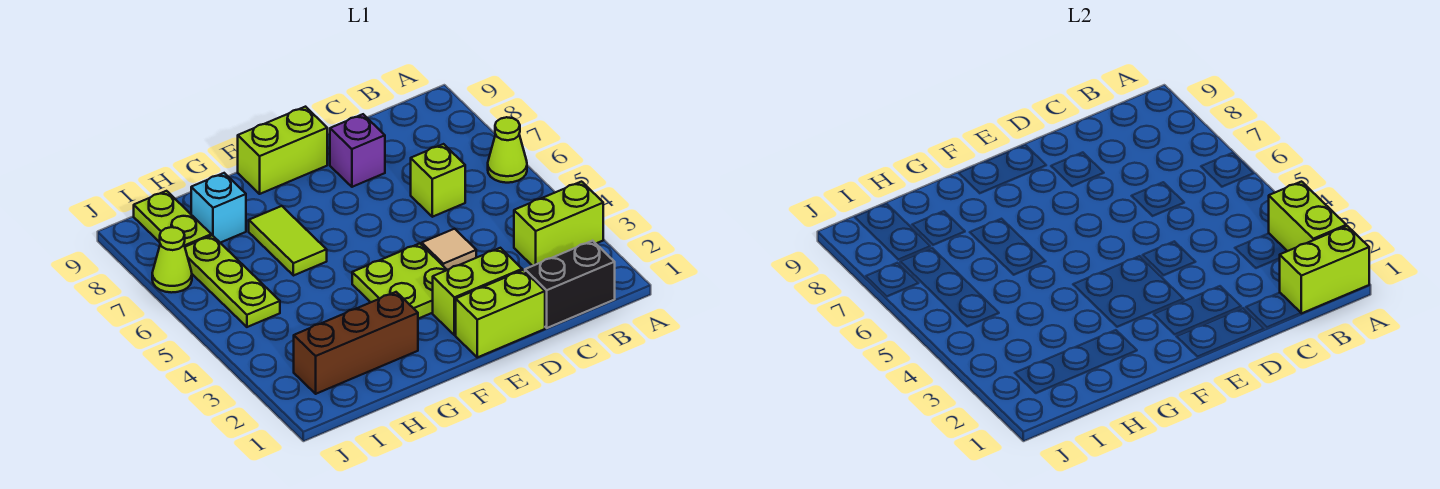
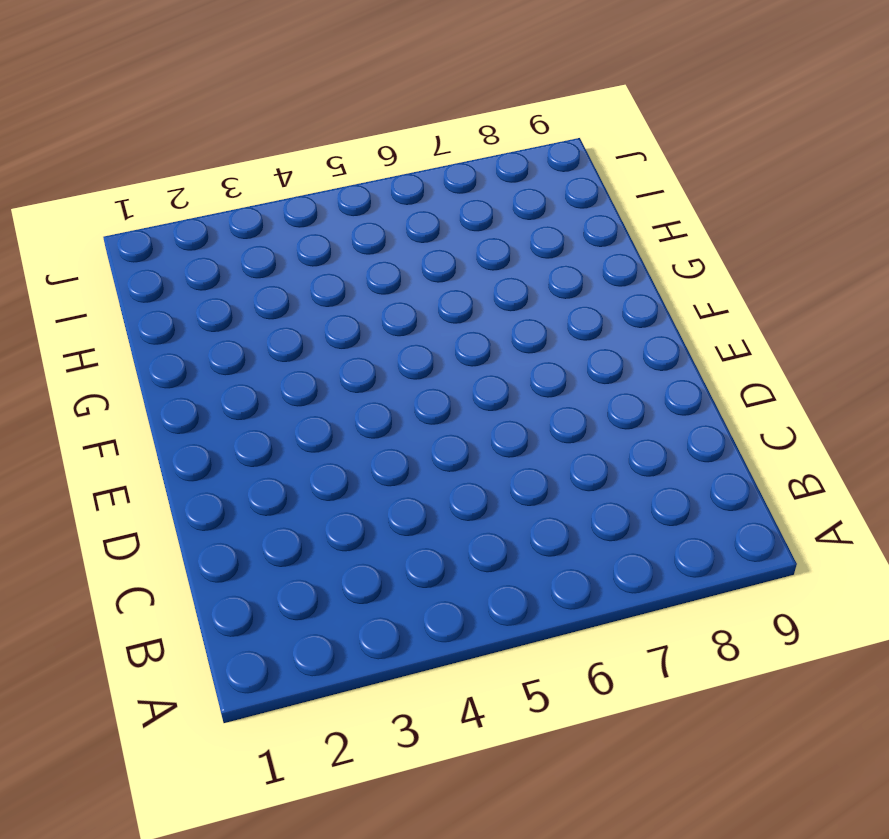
none -> lime brick A3:B3 level 1
none -> lime cone A6 level 1
none -> black brick B1:C1 level 1

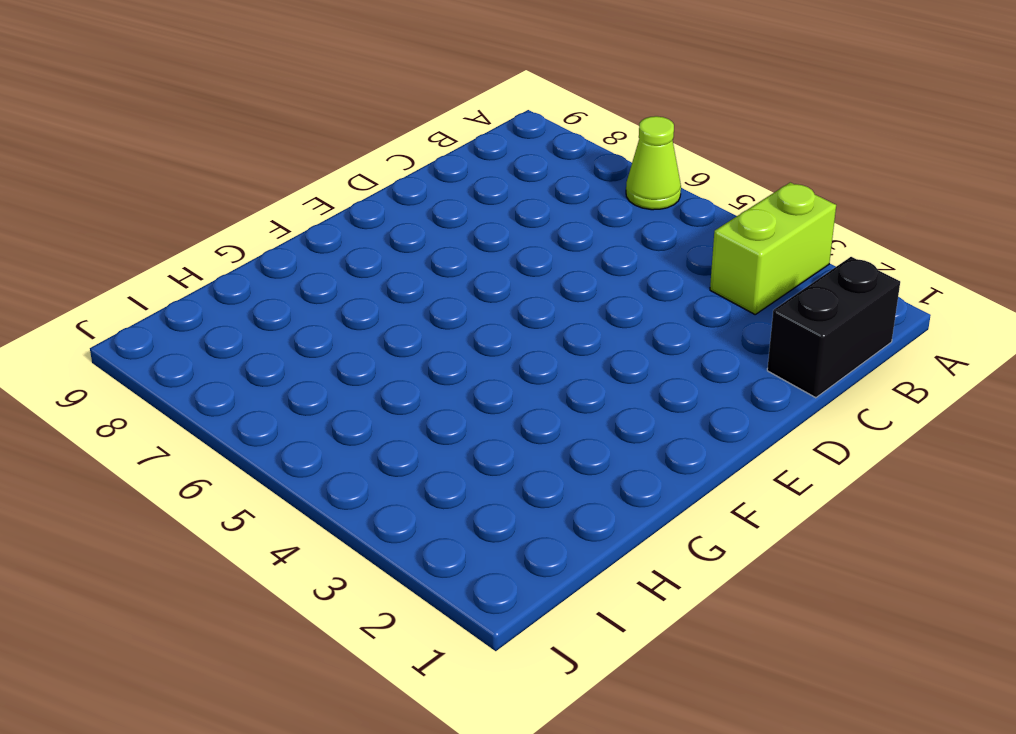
none -> lime brick C6 level 1
none -> lime brick D1:E1 level 1
none -> lime brick D2:E2 level 1

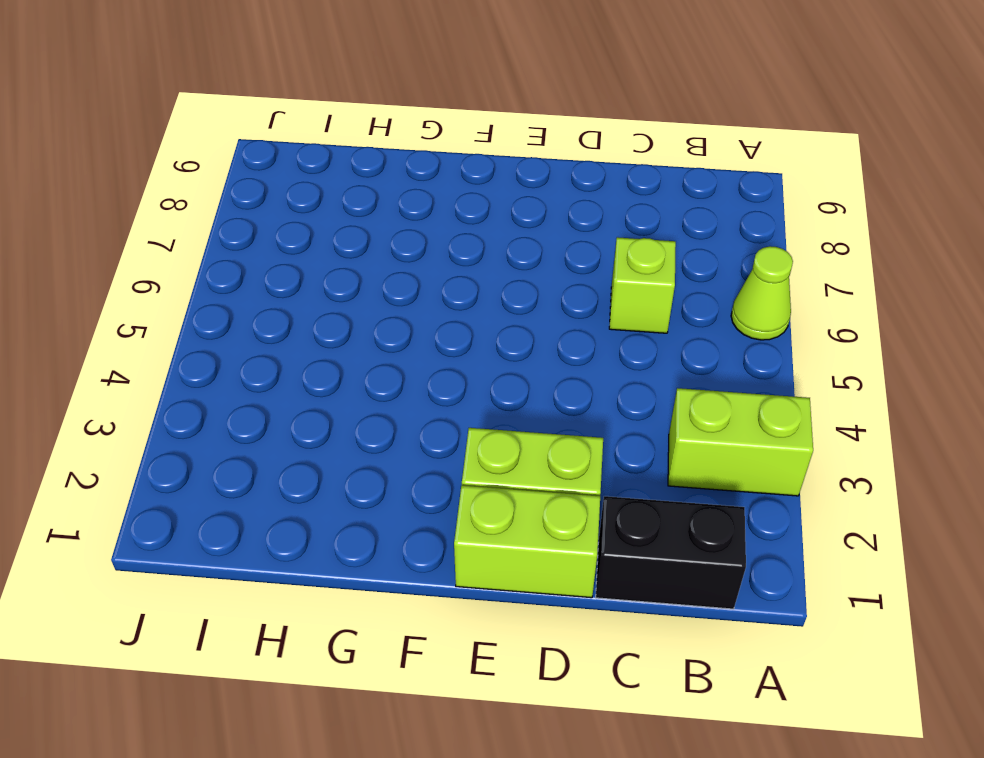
none -> tan tile D4 level 1
none -> purple brick D8 level 1
none -> lime plate E3:F4 level 1

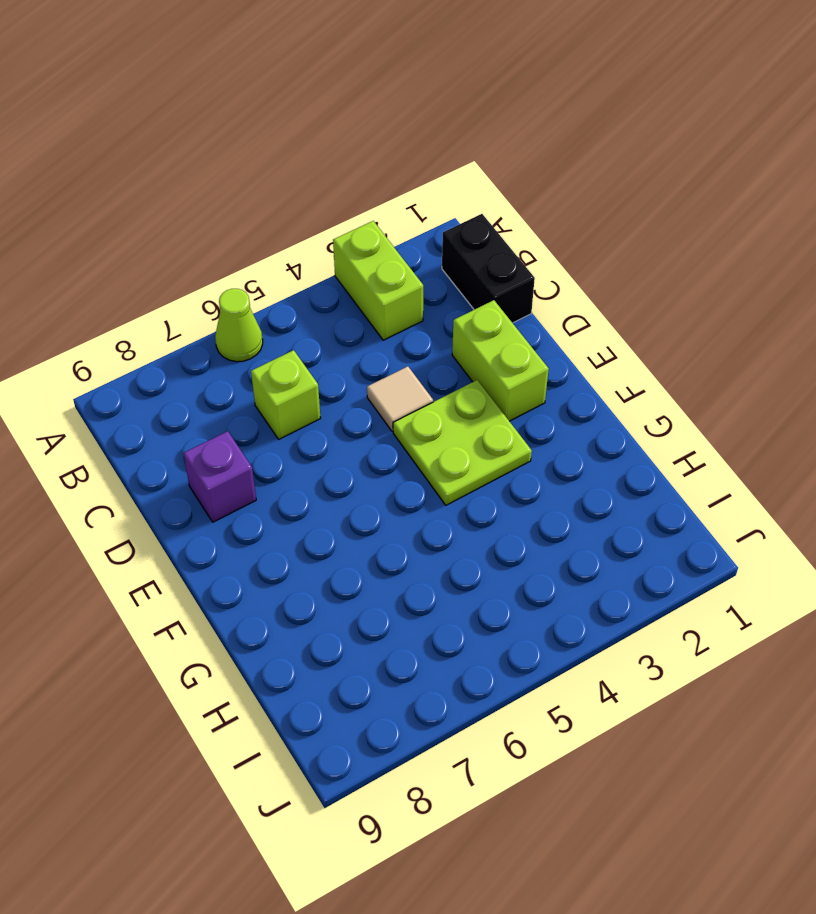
none -> lime brick D1:E1 level 1
none -> lime brick E9:F9 level 1
none -> brown brick G2:I2 level 1

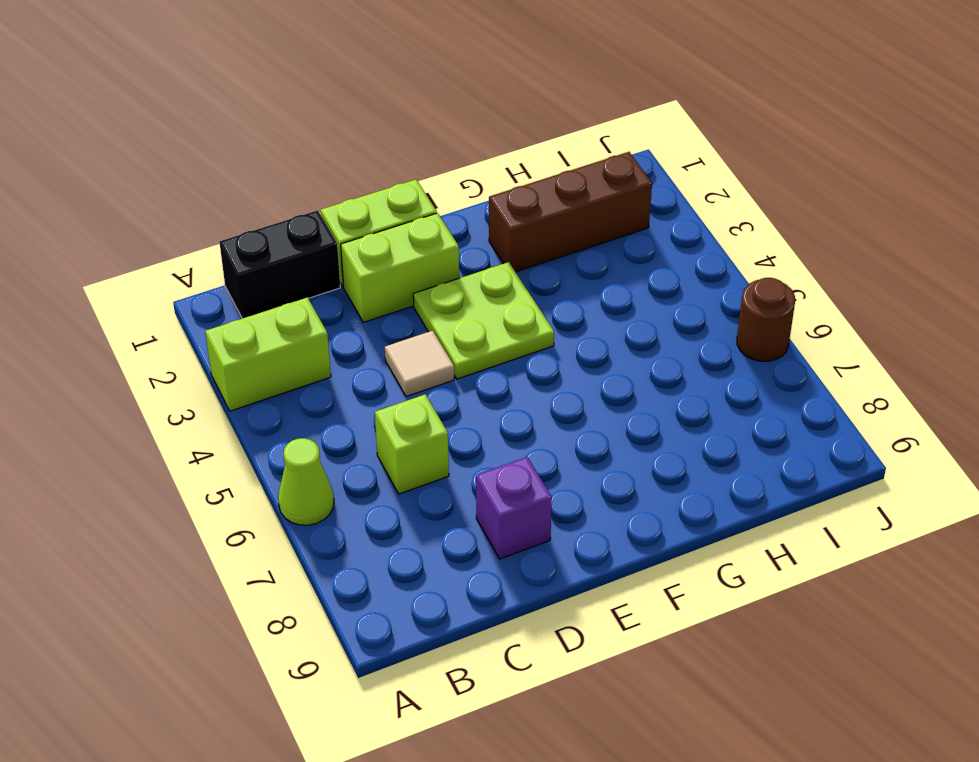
brown round brick J6 level 1 -> none
none -> lime brick E9:F9 level 1
none -> lime tile G6:G7 level 1
none -> cyan brick H8 level 1

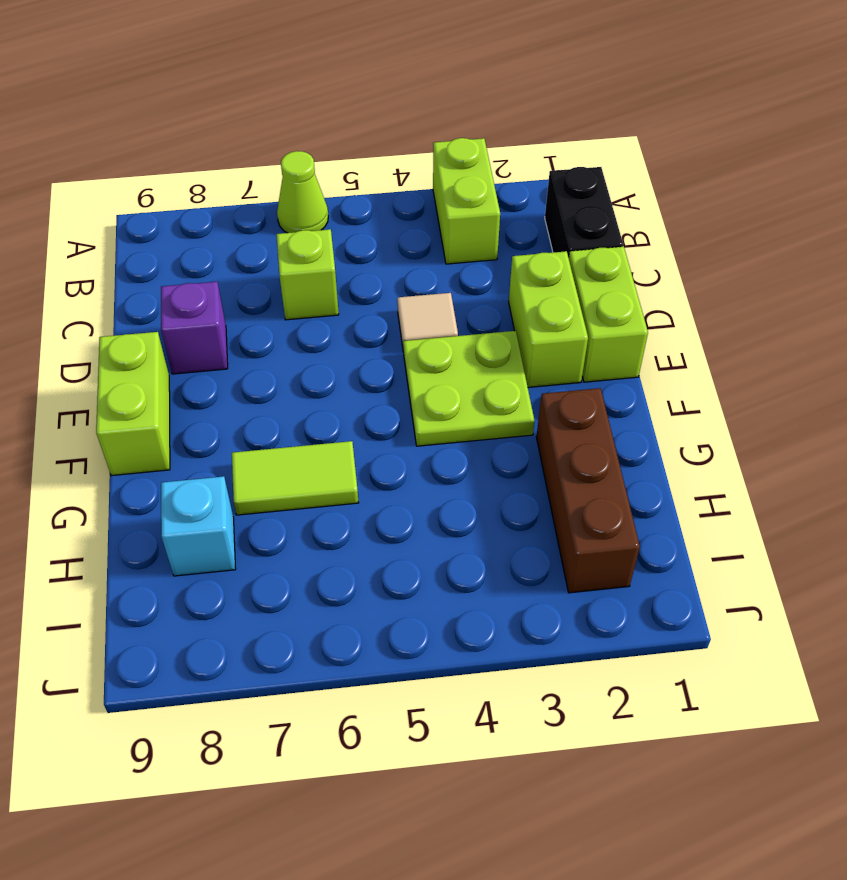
none -> lime plate I5:I7 level 1
none -> lime plate I8:I9 level 1
none -> lime cone J7 level 1

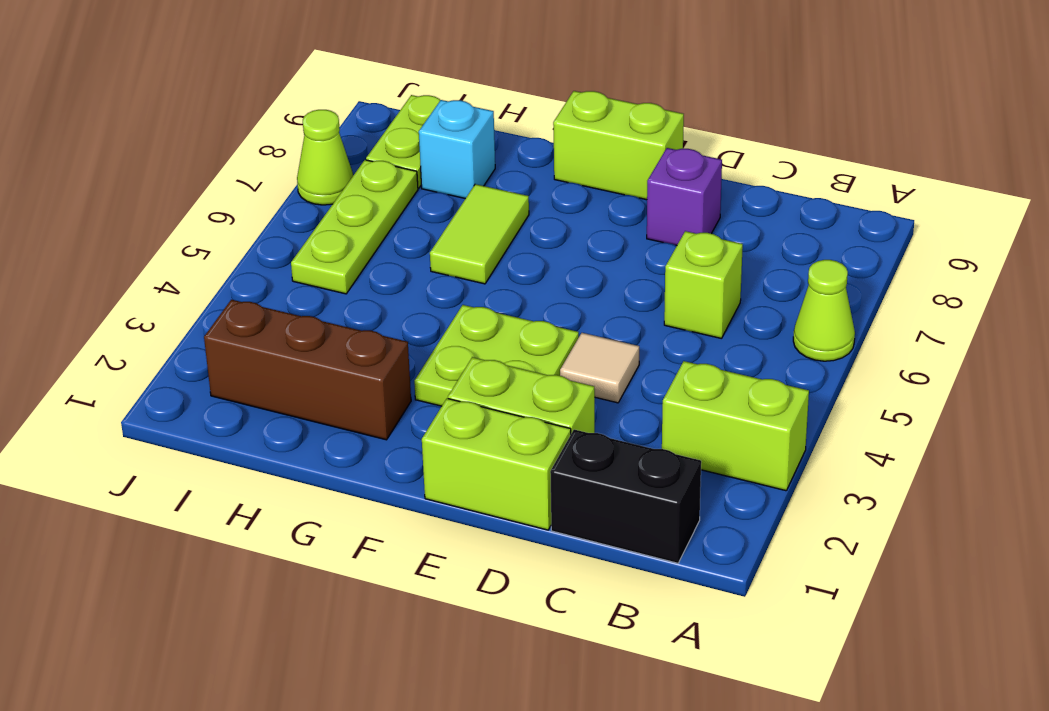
none -> lime brick A1:B1 level 2
none -> lime brick A2:A3 level 2

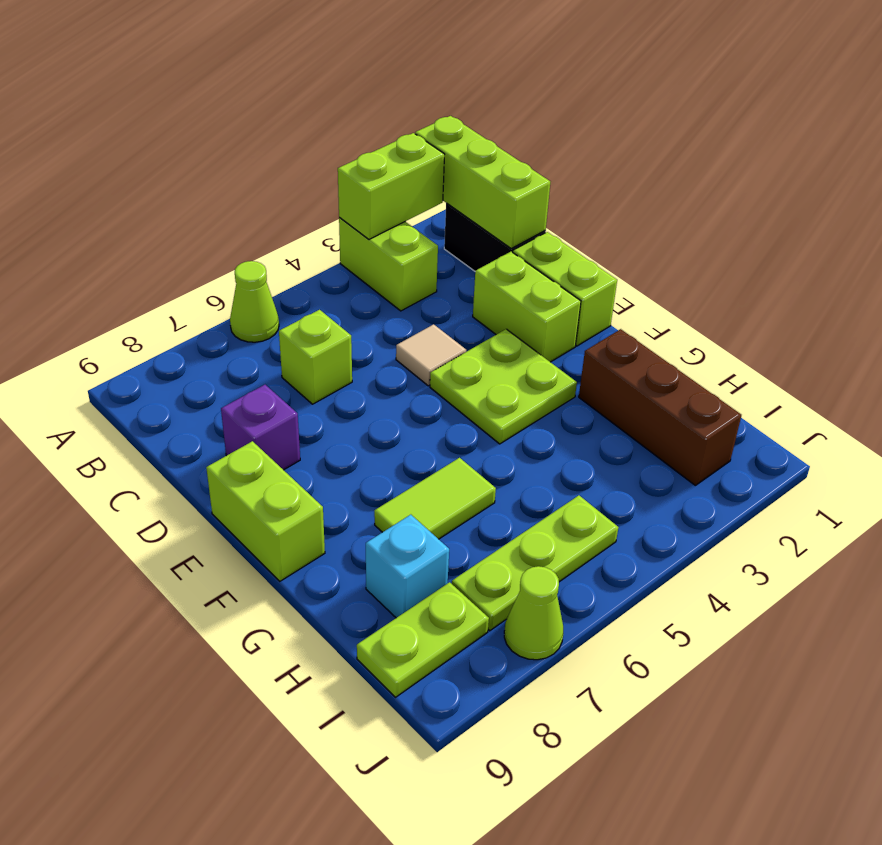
lime brick A1:C1 level 2 -> lime brick A1:B1 level 2

